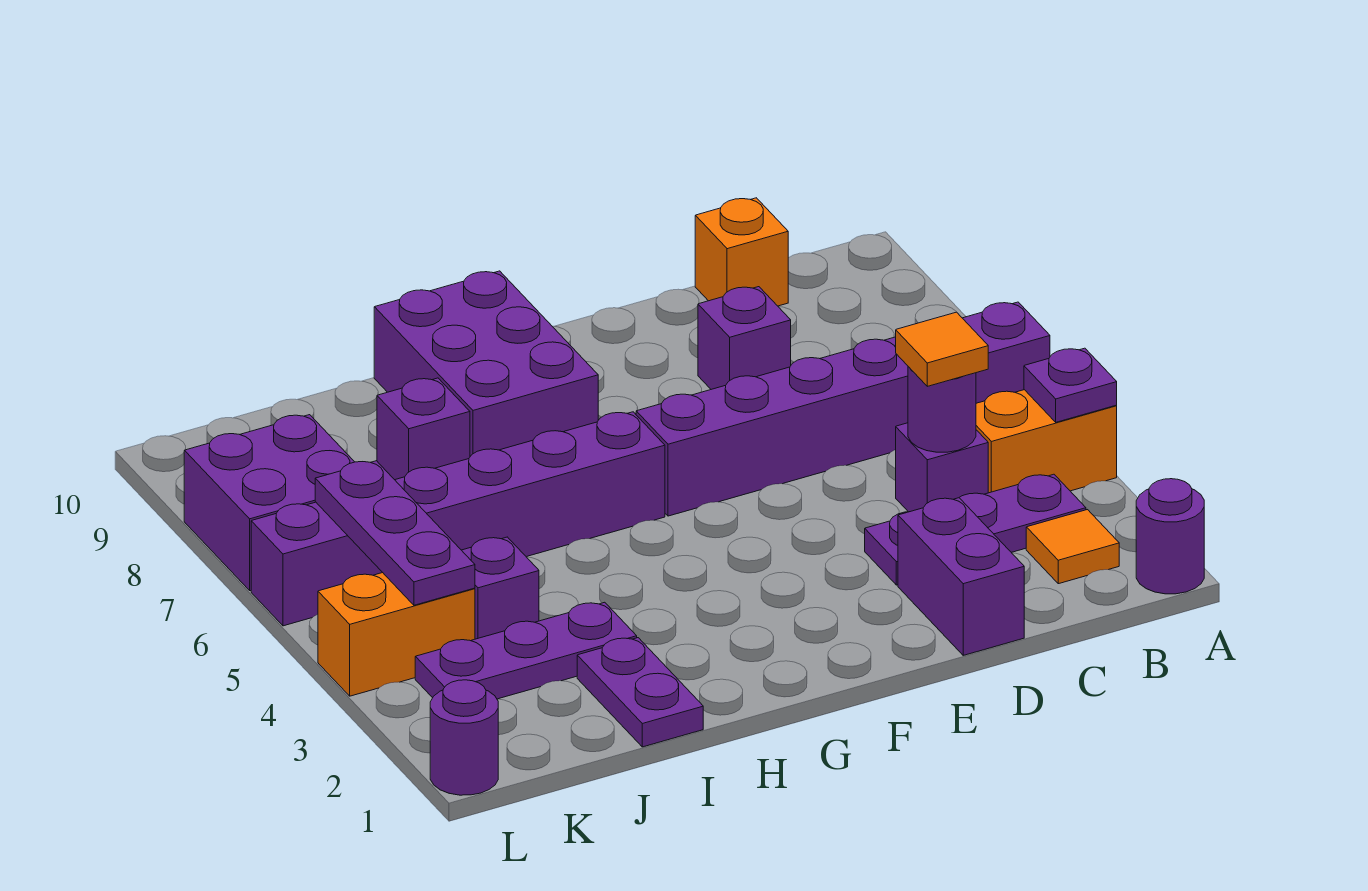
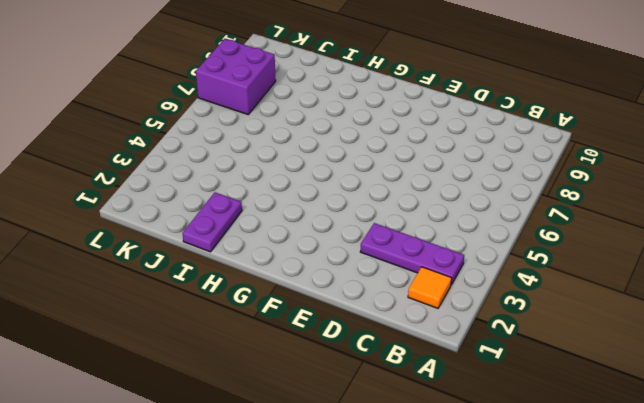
none -> purple round brick A1 level 1
none -> orange brick A4:B4 level 1
none -> purple brick A6:F6 level 1

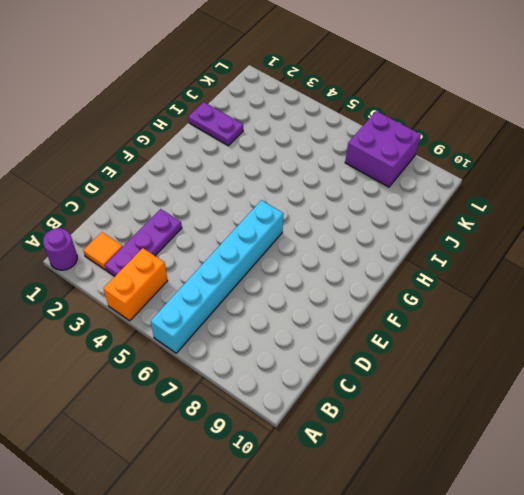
cyan brick A6:F6 level 1 -> purple brick A6:F6 level 1
none -> purple brick C4 level 1
none -> orange brick C10 level 1
none -> purple brick D1:D2 level 1

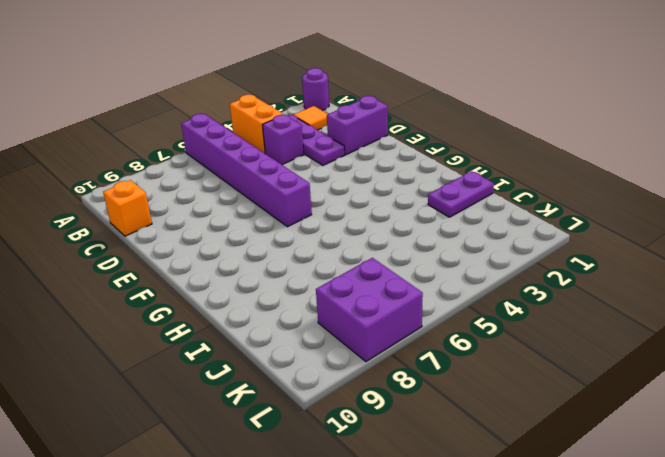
none -> purple brick D8 level 1
none -> purple brick G6:L6 level 1
none -> purple brick G8:H10 level 1

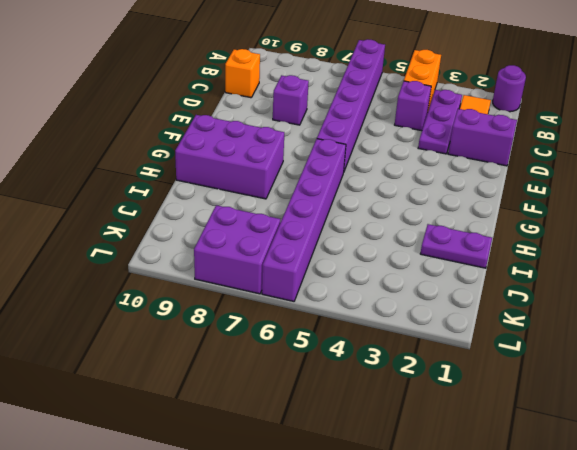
none -> purple plate I3:K3 level 1
none -> purple brick I8 level 1
none -> purple brick J4 level 1

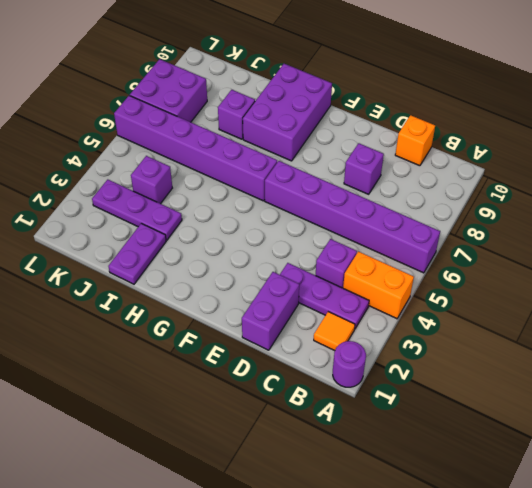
none -> orange brick K4:L4 level 1
none -> purple round brick L1 level 1
none -> purple plate A4 level 2

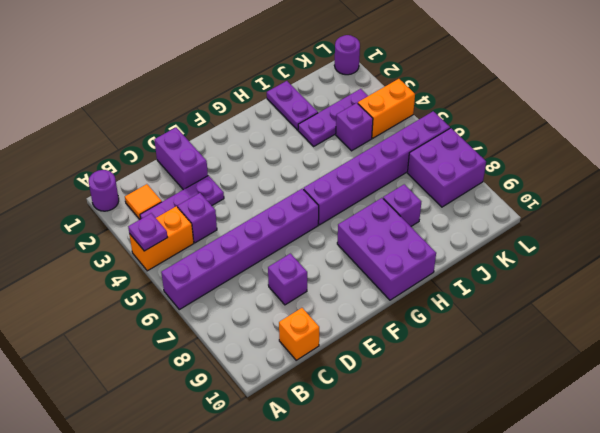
none -> purple round brick C4 level 2
none -> purple plate K4:K6 level 2
none -> orange tile C4 level 3

